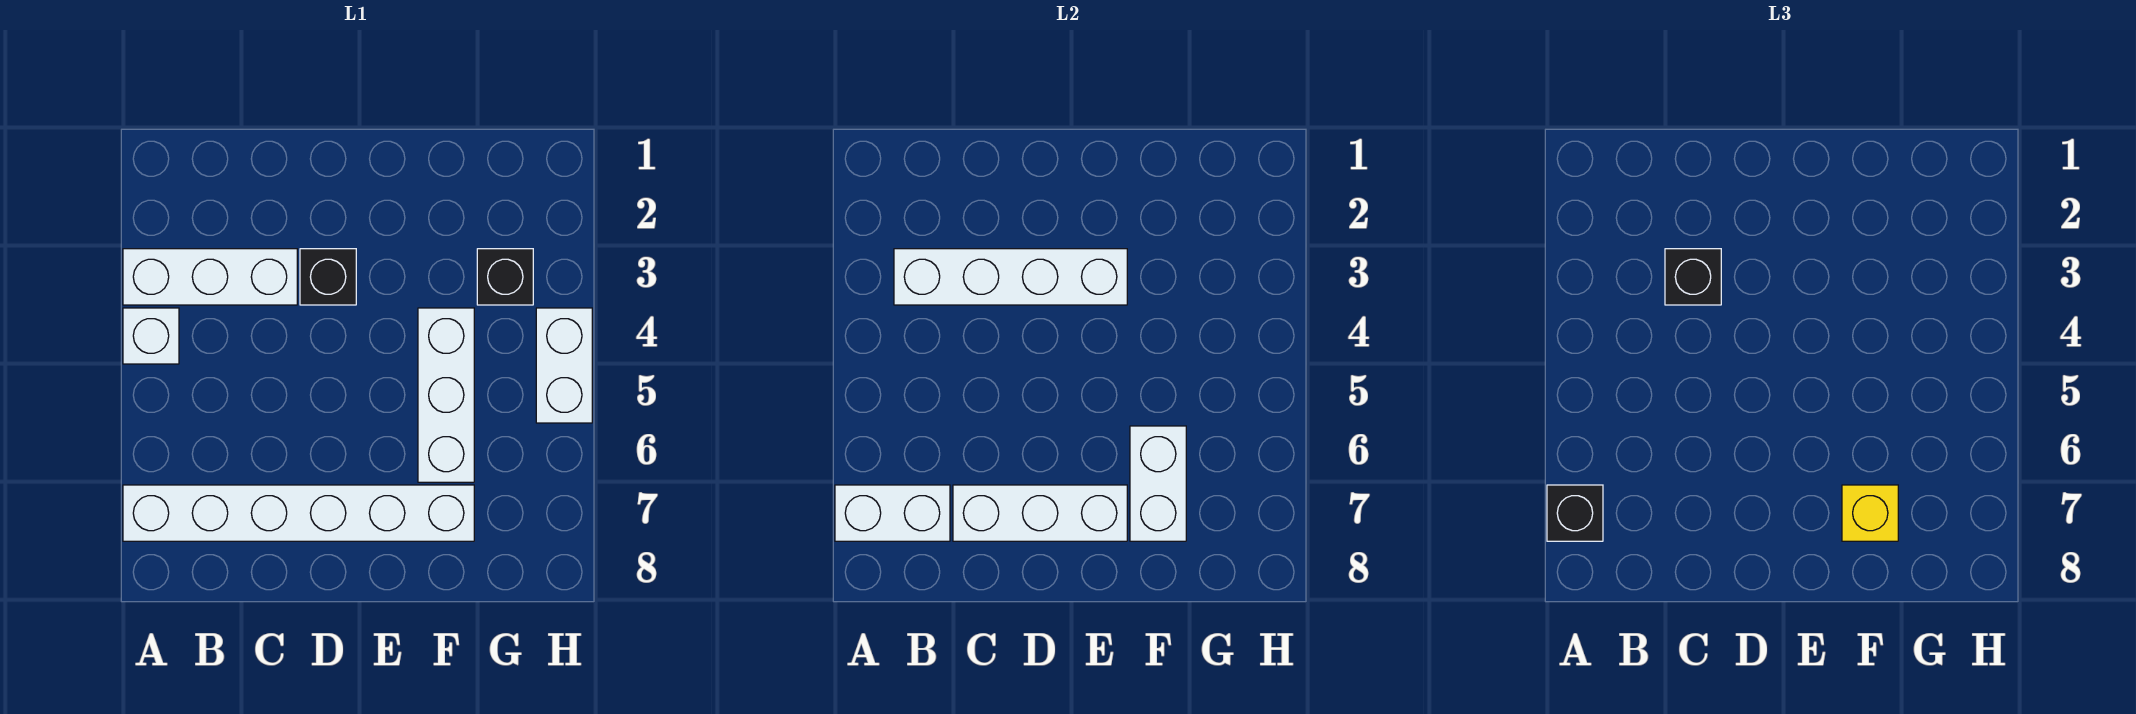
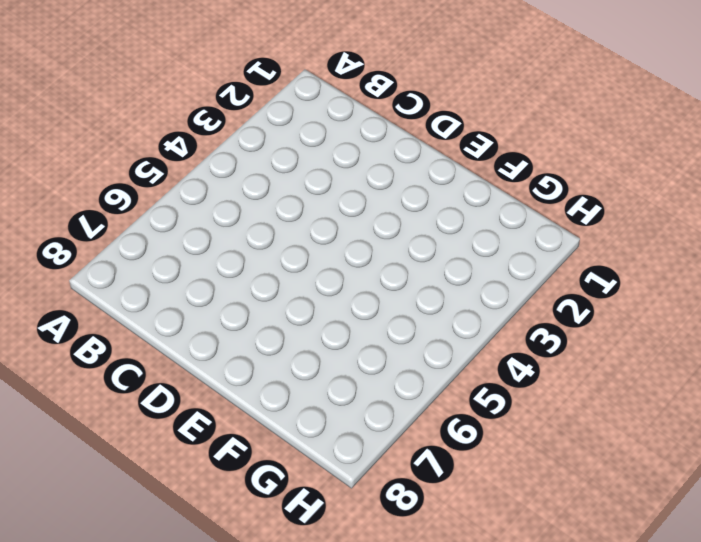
none -> white brick A3:C3 level 1
none -> white brick A4 level 1
none -> white brick A7:F7 level 1

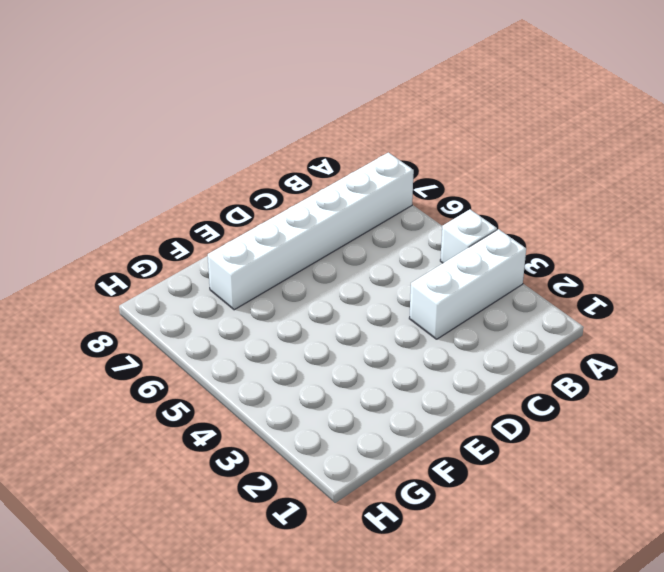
none -> black brick D3 level 1
none -> white brick F4:F6 level 1
none -> black brick G3 level 1

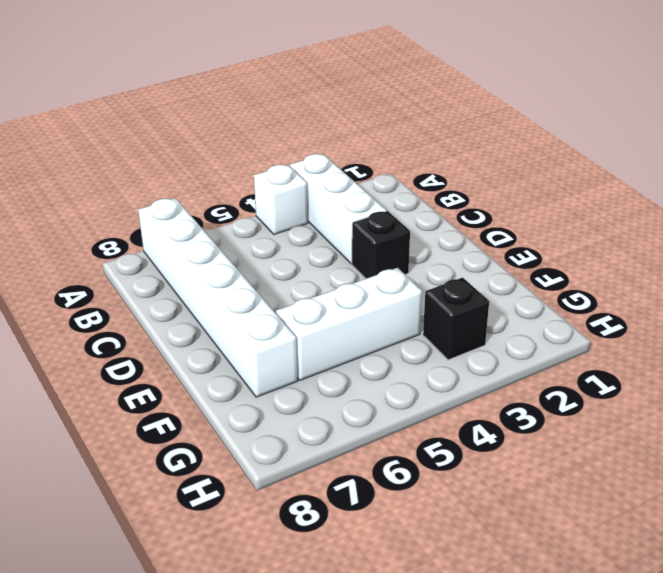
none -> white brick H4:H5 level 1
none -> white brick A7:B7 level 2
none -> white brick B3:E3 level 2

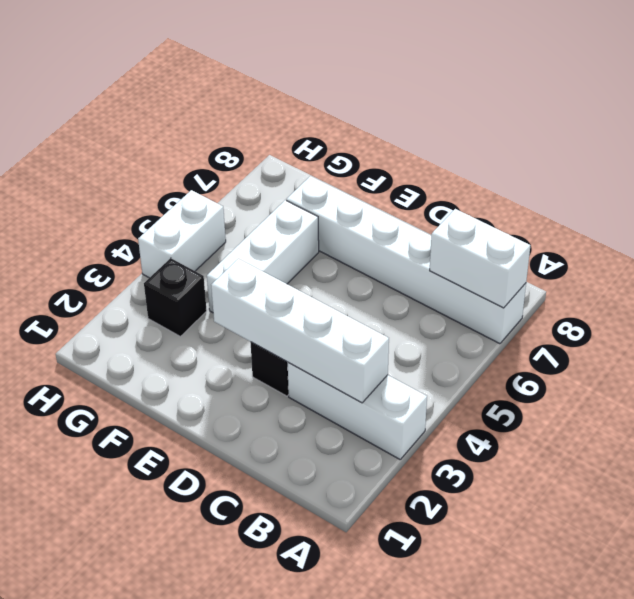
none -> white brick A4 level 1
none -> white brick C7:E7 level 2
none -> white brick F6:F7 level 2

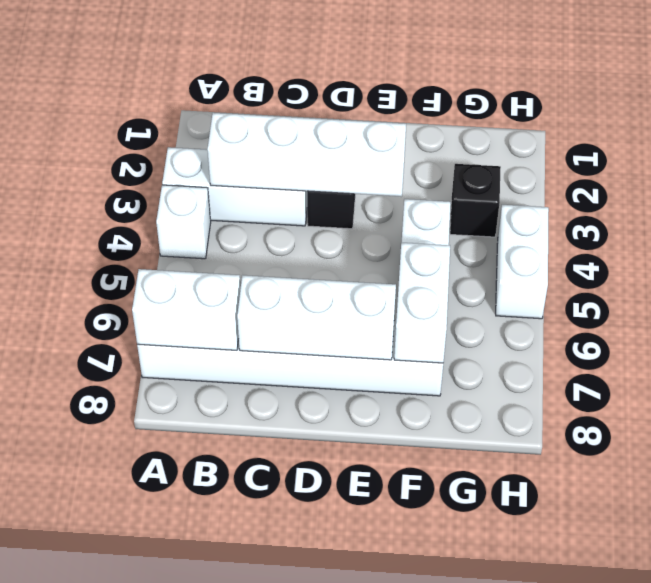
none -> black brick A7 level 3
none -> black brick C3 level 3
none -> yellow brick F7 level 3

